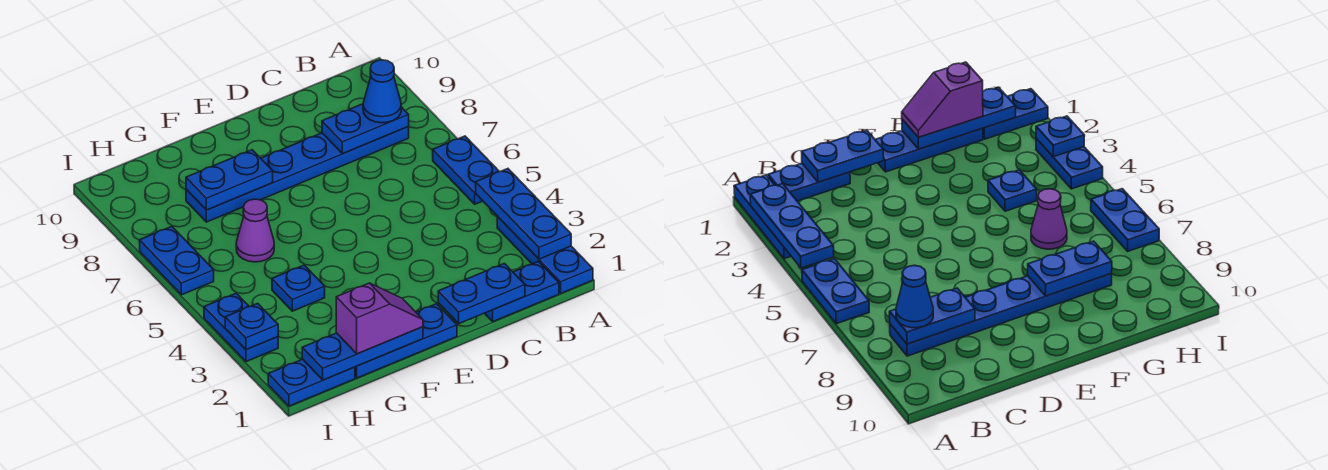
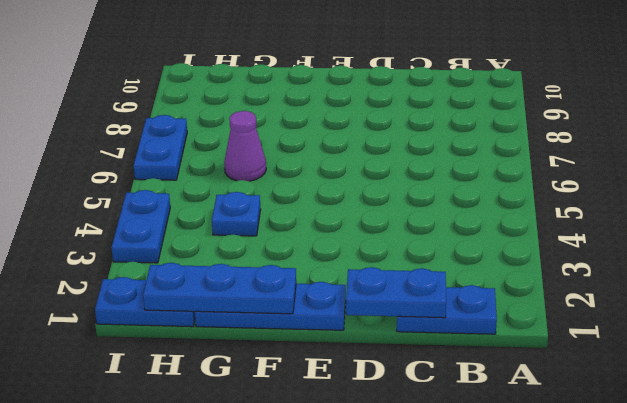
none -> blue plate A1:A3 level 1
none -> blue plate A5:A6 level 1
none -> blue plate B8:G8 level 1

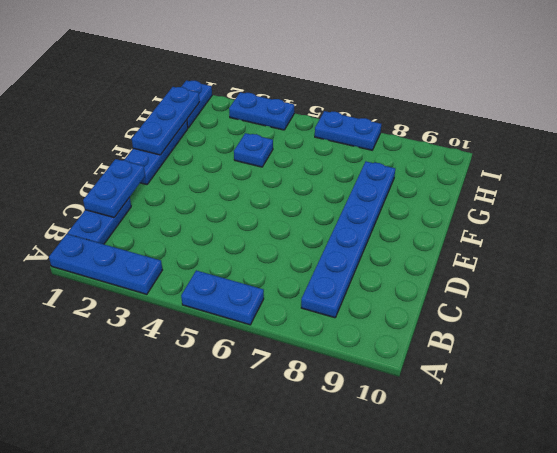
none -> purple cone G6 level 1
none -> blue plate A2:A4 level 2
none -> blue plate B8:C8 level 2

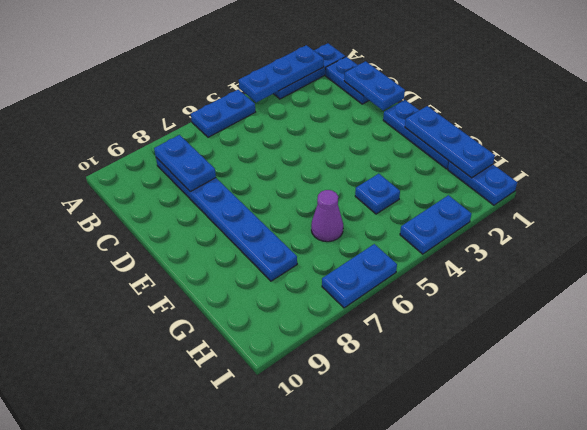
none -> blue plate F8:G8 level 2
none -> blue plate I3 level 2
none -> blue cone B8 level 3

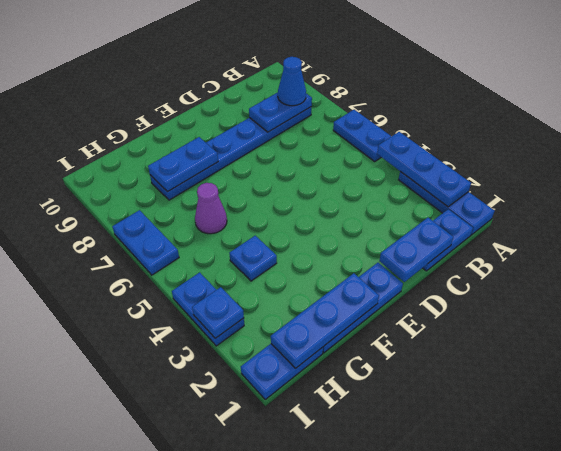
none -> purple slope F1:G1 level 3 top G

